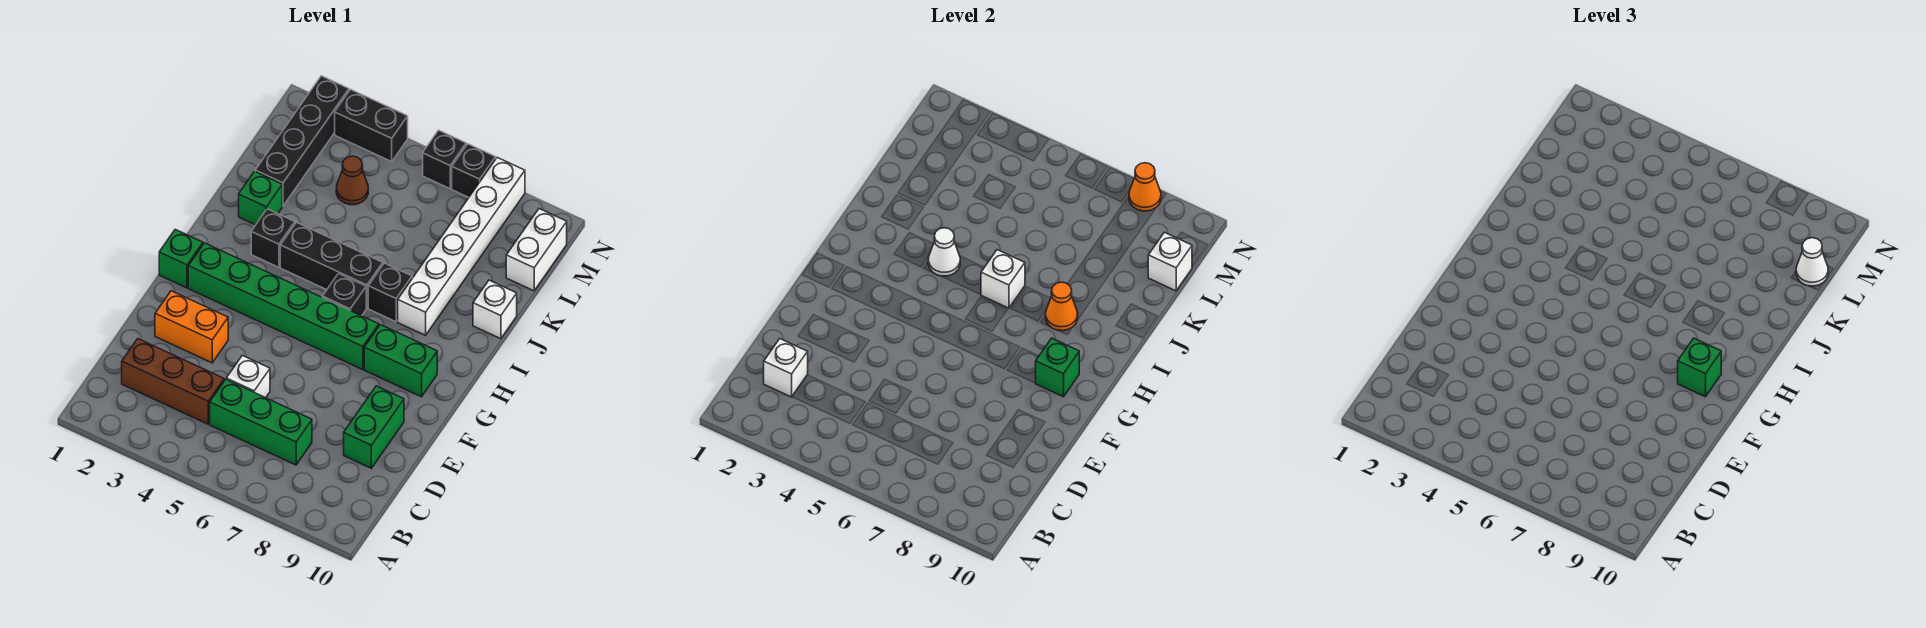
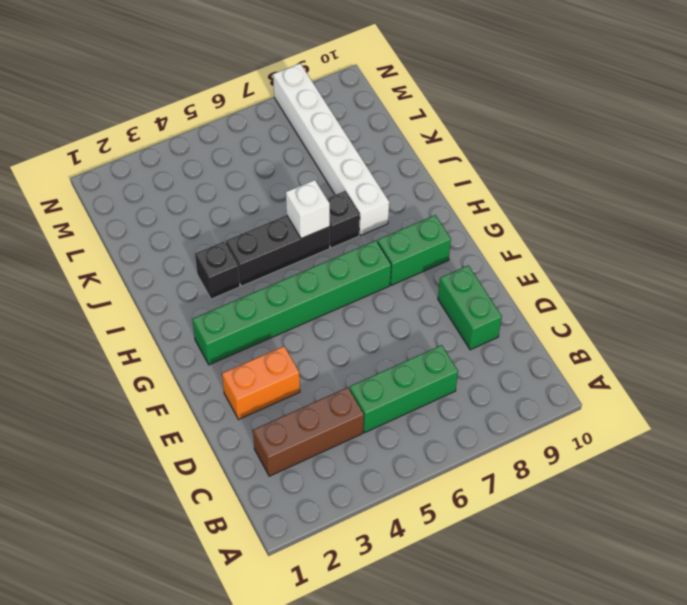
none -> white brick D5 level 1
none -> green brick G1 level 1
none -> black brick H6 level 1
none -> green brick J2 level 1

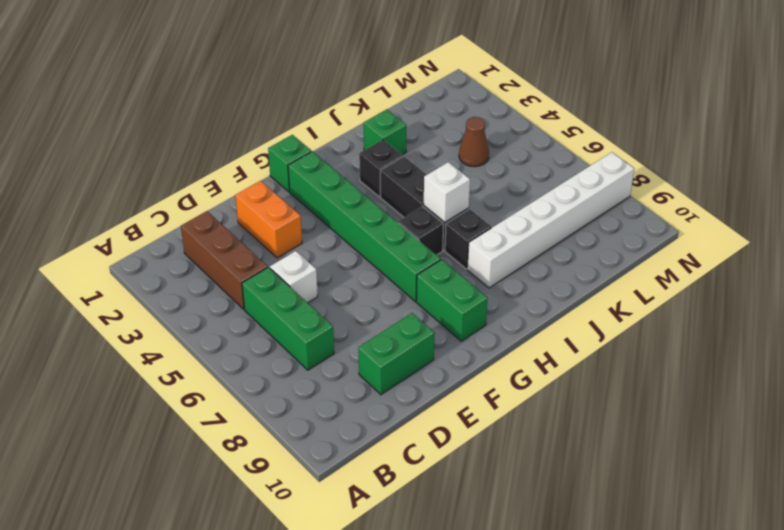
none -> white brick J10 level 1
none -> black brick K2:N2 level 1
none -> white brick L10:M10 level 1
none -> black brick N3:N4 level 1

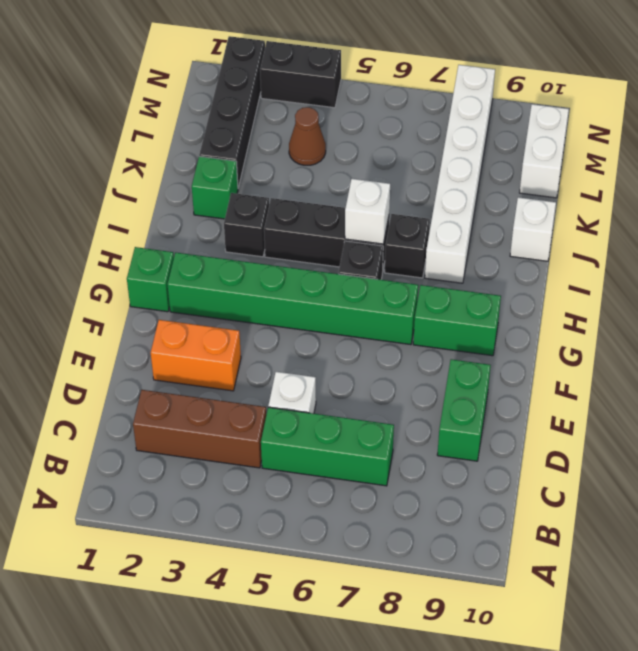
none -> black brick N6 level 1
none -> black brick N7 level 1
none -> white brick C2 level 2
none -> green brick G9 level 2

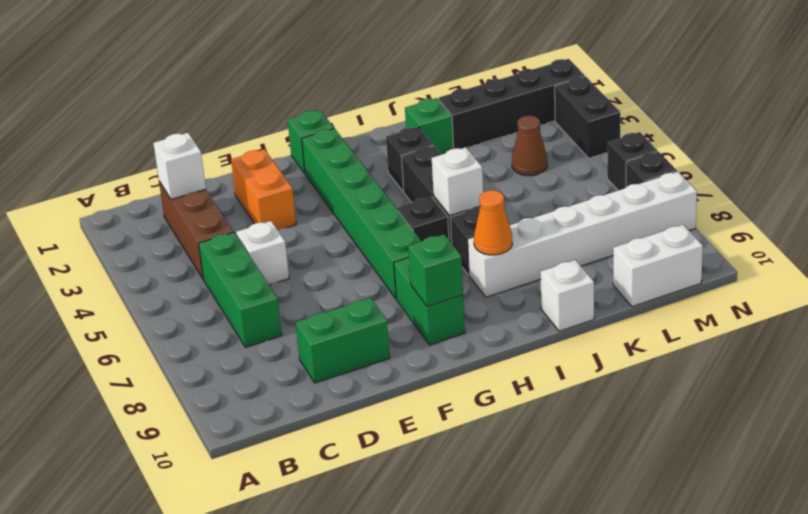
none -> white cone I4 level 2
none -> white brick L10 level 2
none -> orange cone N8 level 2
none -> green brick G9 level 3

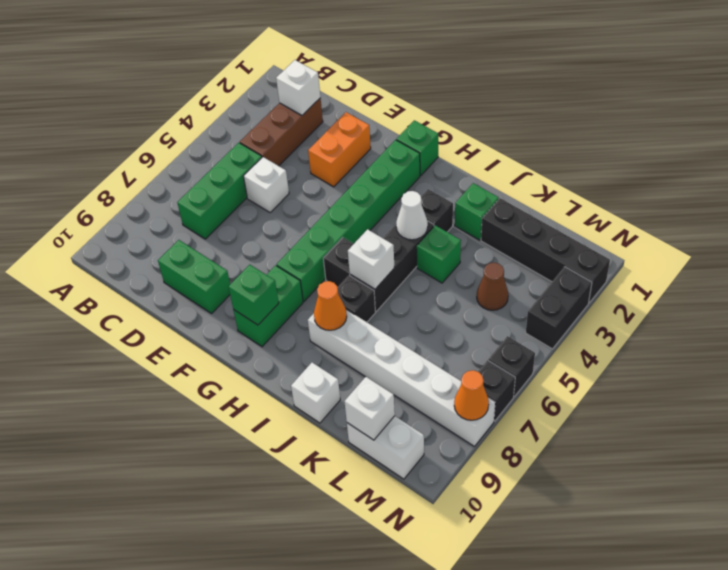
green brick J4 level 1 -> green brick G9 level 3
none -> white cone L10 level 3

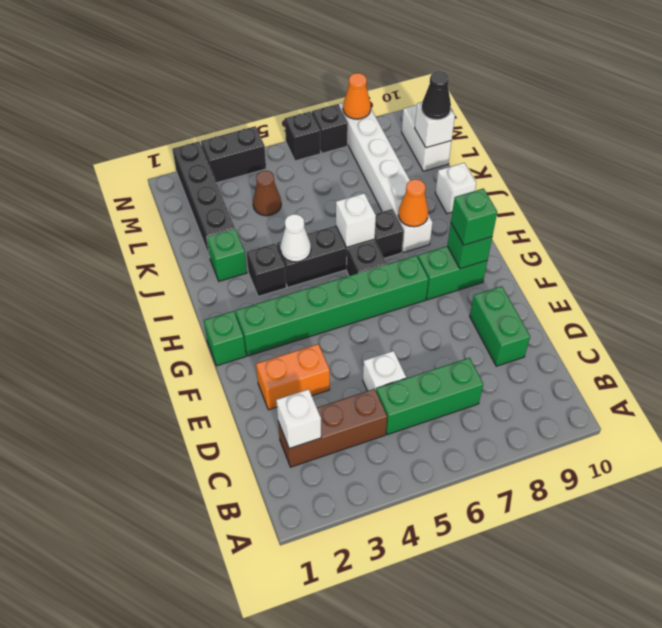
black cone L10 level 3 -> white cone L10 level 3

